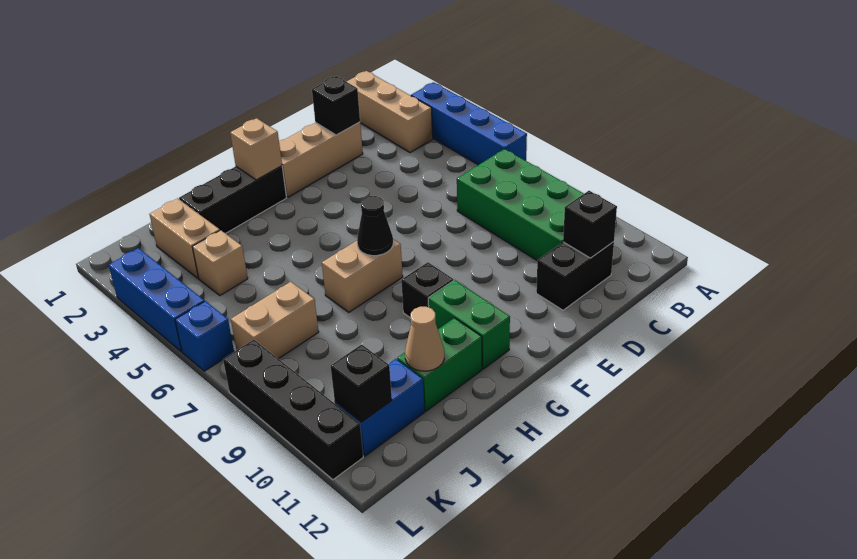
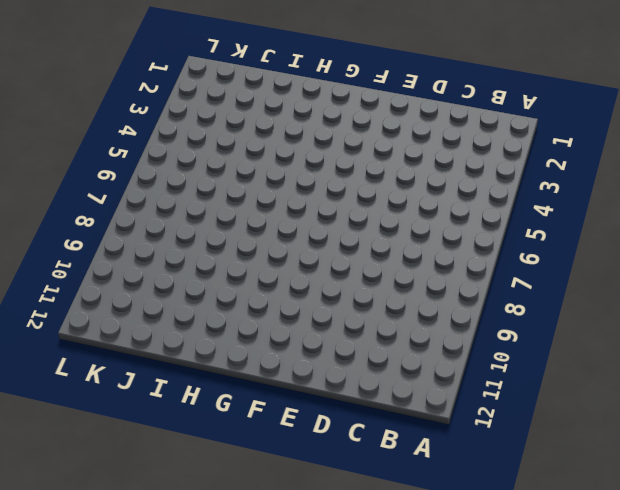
none -> blue brick A3:A6 level 1
none -> tan brick B1:B3 level 1
none -> green brick B7:C10 level 1

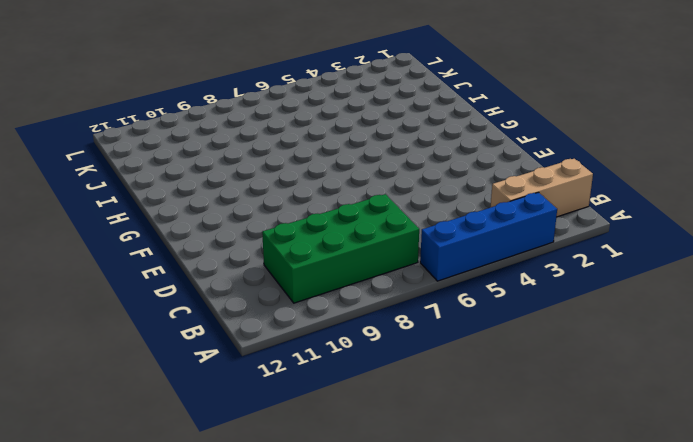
none -> black brick C11:D11 level 1
none -> tan brick D2:F2 level 1
none -> black brick G2:I2 level 1

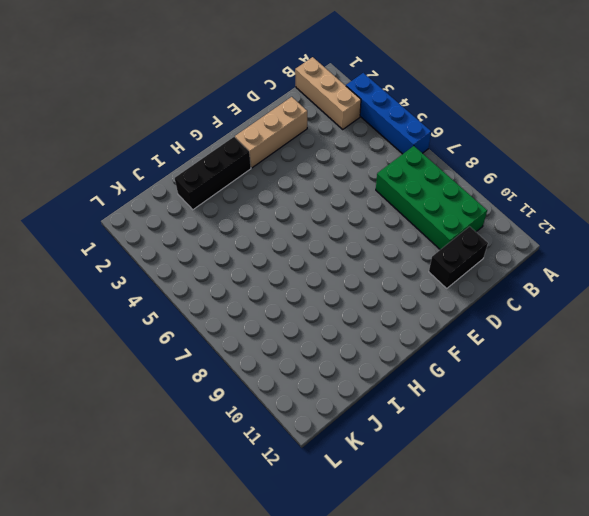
none -> tan brick G7:H7 level 1
none -> black brick G9 level 1
none -> green brick G10:G11 level 1

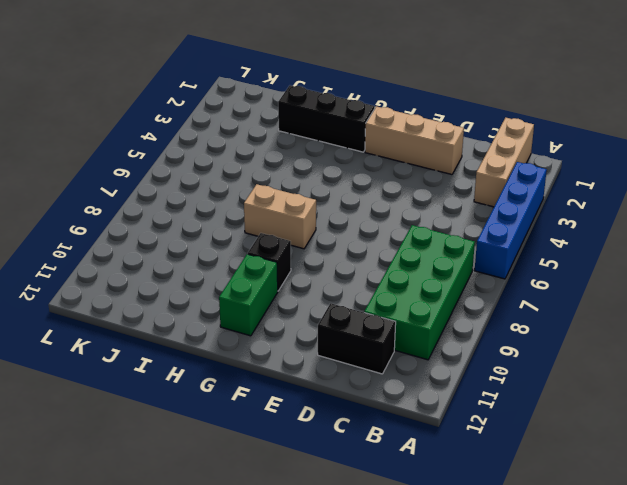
none -> green brick H11:I11 level 1
none -> tan brick J2:J3 level 1
none -> tan brick J4 level 1

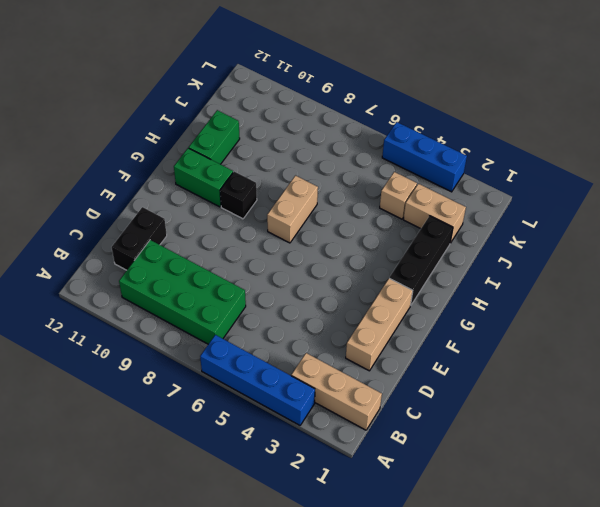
none -> tan brick J7:K7 level 1
none -> blue brick J11:K11 level 1
none -> blue brick L6 level 1

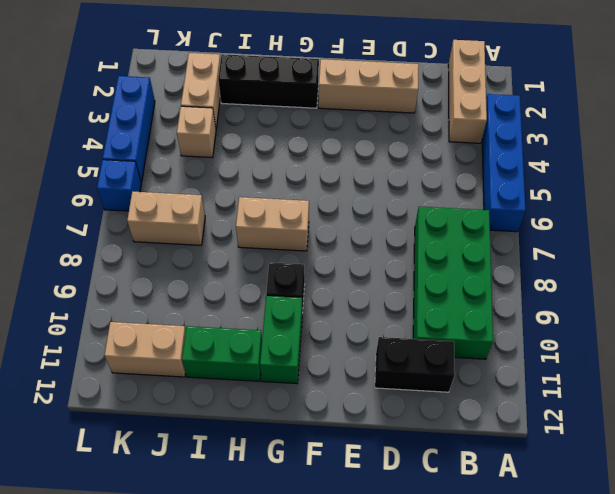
tan brick J11:K11 level 1 -> blue brick J11:K11 level 1
none -> black brick L8:L11 level 1
none -> black brick C11 level 2
none -> black brick D2 level 2

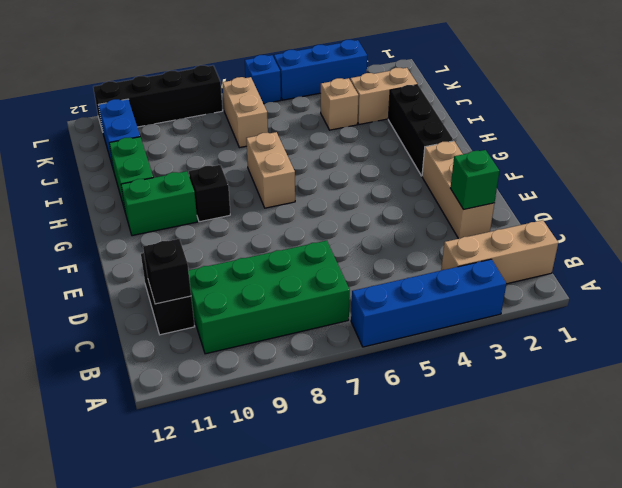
green brick D2 level 2 -> black brick D2 level 2
none -> tan brick G2 level 2
none -> black cone G7 level 2
none -> tan cone I11 level 2

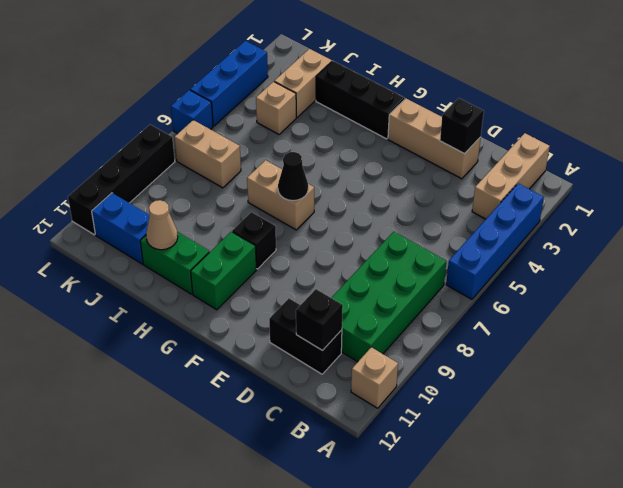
tan brick A11 level 1 -> tan brick G2 level 2
none -> black brick K11 level 2

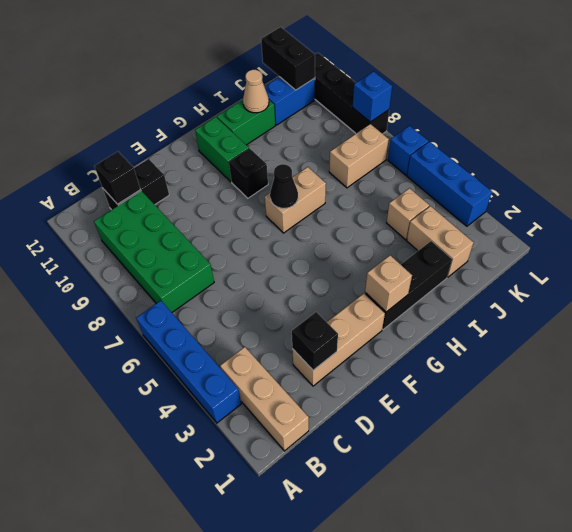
black brick K11:K12 level 2 -> black brick K11 level 2
blue brick L8 level 2 -> none

